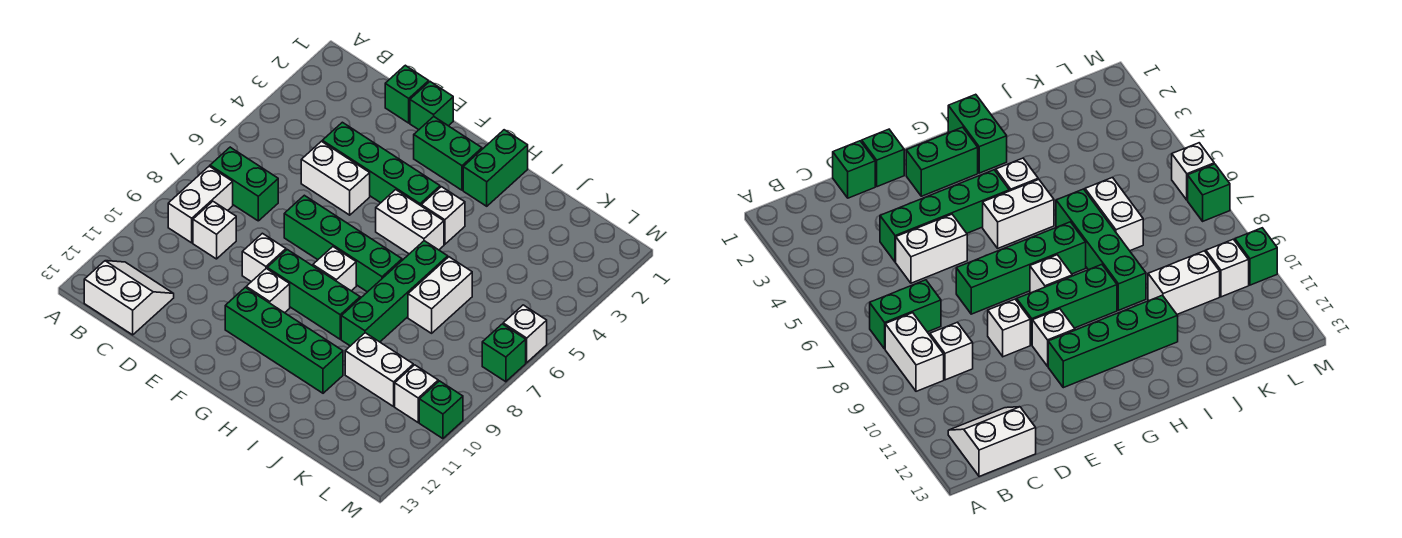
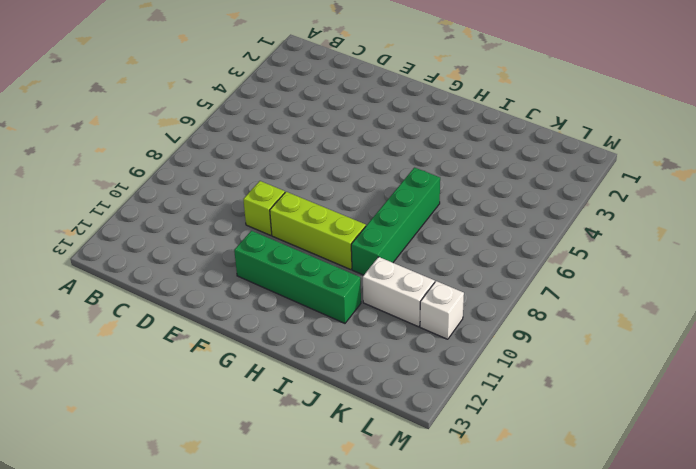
lime brick E9 level 1 -> white brick E9 level 1
lime brick F9:H9 level 1 -> green brick F9:H9 level 1
none -> green brick B7:C7 level 1
none -> white brick B8:B9 level 1
none -> white slope B12:C13 level 1 top 13

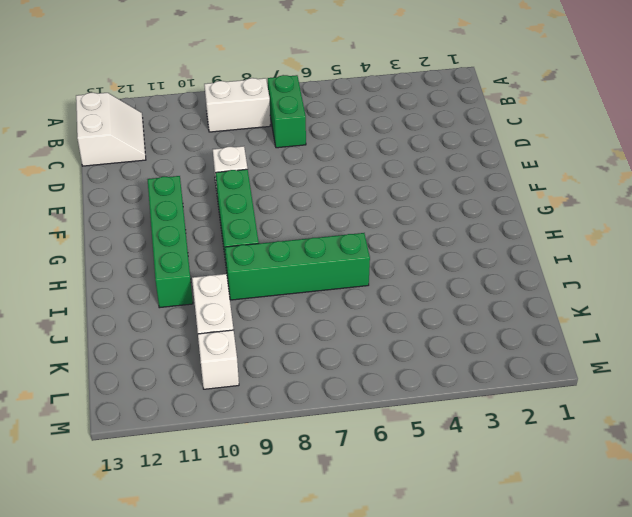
none -> white brick C9 level 1
none -> green brick D1 level 1
none -> green brick D4:G4 level 1

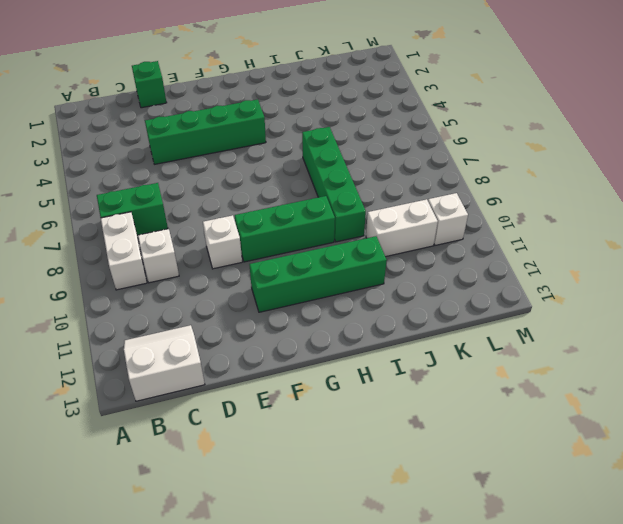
none -> white brick D5:E5 level 1
none -> green brick E1 level 1
none -> green brick E7:H7 level 1

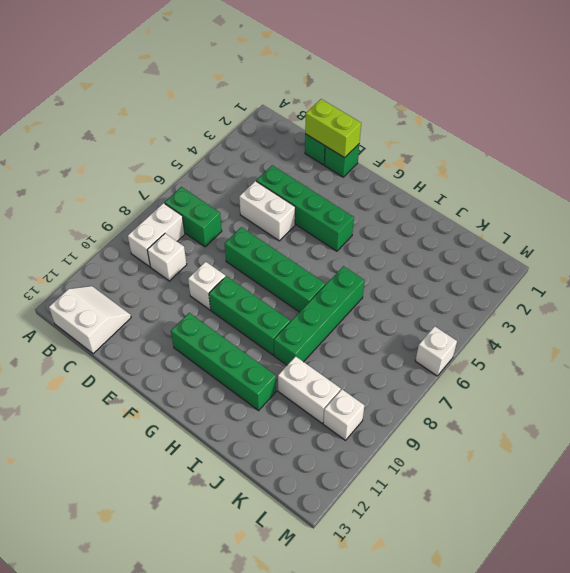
lime brick D1:E1 level 2 -> none
none -> green brick F2:G2 level 1
none -> white brick F10 level 1
none -> white brick G5:H5 level 1

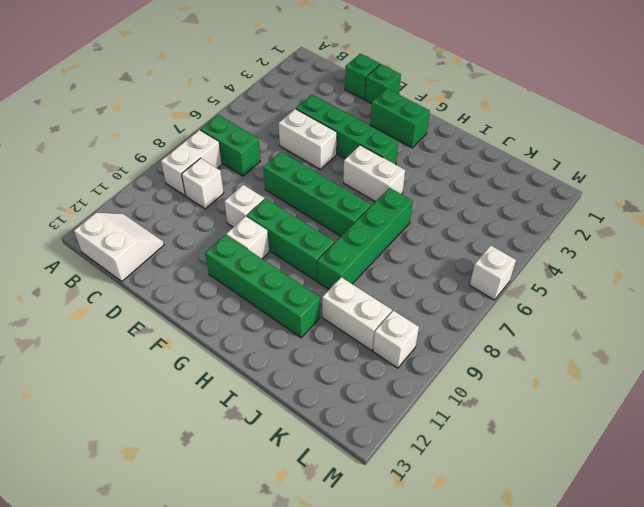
none -> white brick G8 level 1
none -> green brick H1:H2 level 1
none -> white brick H4 level 1

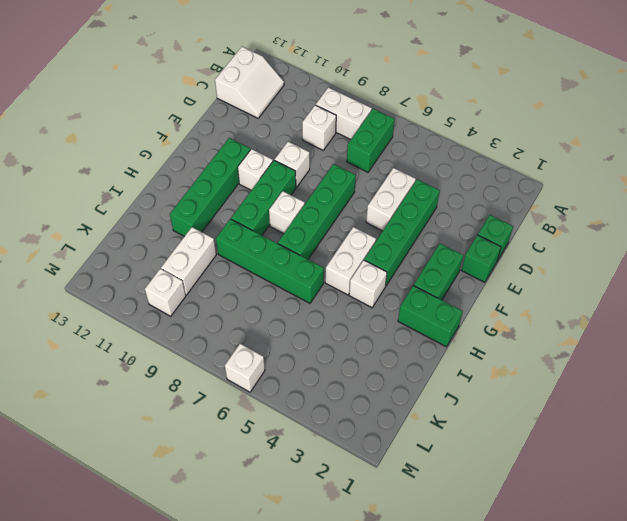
none -> white brick J6:J7 level 1
none -> green brick M7 level 1
none -> green brick M10 level 1

